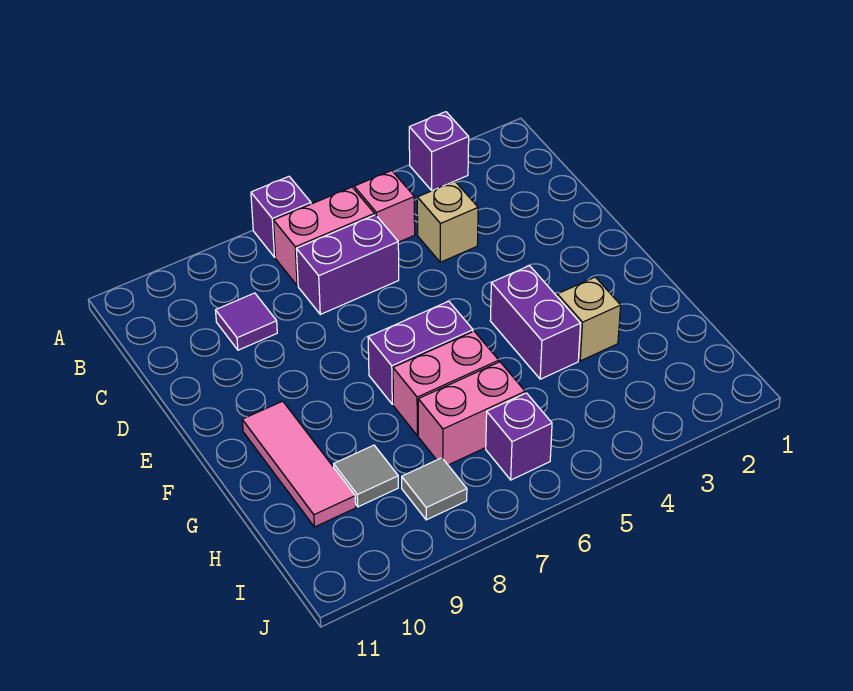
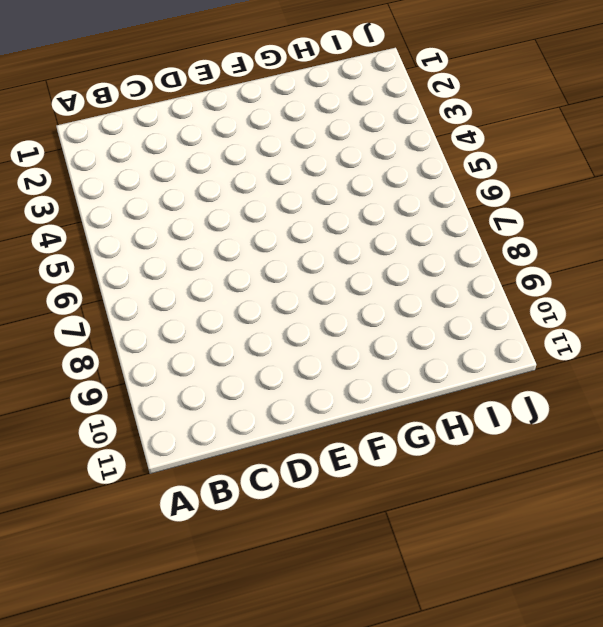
none -> purple brick A3 level 1
none -> purple brick A7 level 1
none -> pink brick B5 level 1

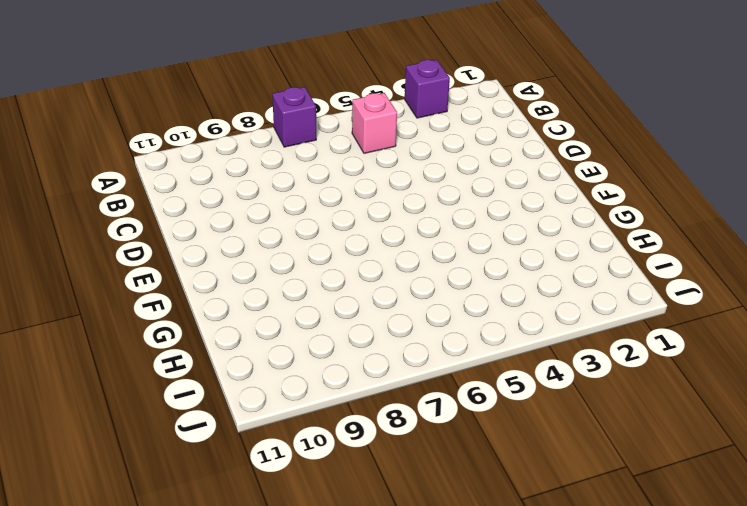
none -> pink brick B6:B7 level 1
none -> tan brick C4 level 1
none -> purple brick C6:C7 level 1

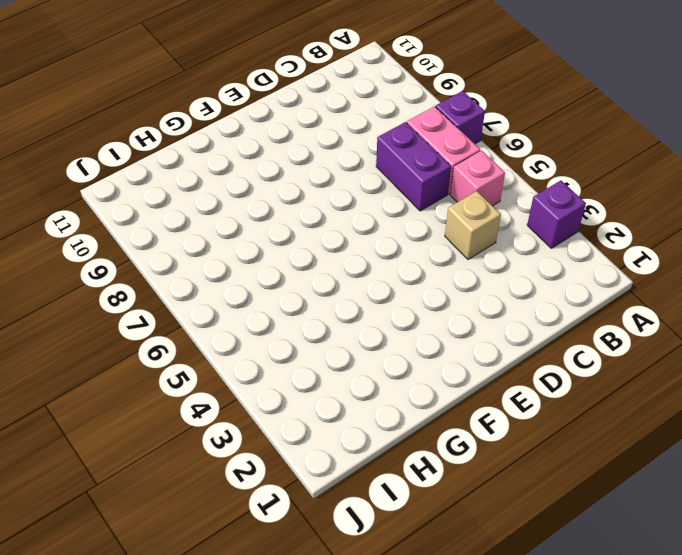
none -> purple tile C9 level 1
none -> purple brick F4:G4 level 1
none -> purple brick F6:F7 level 1

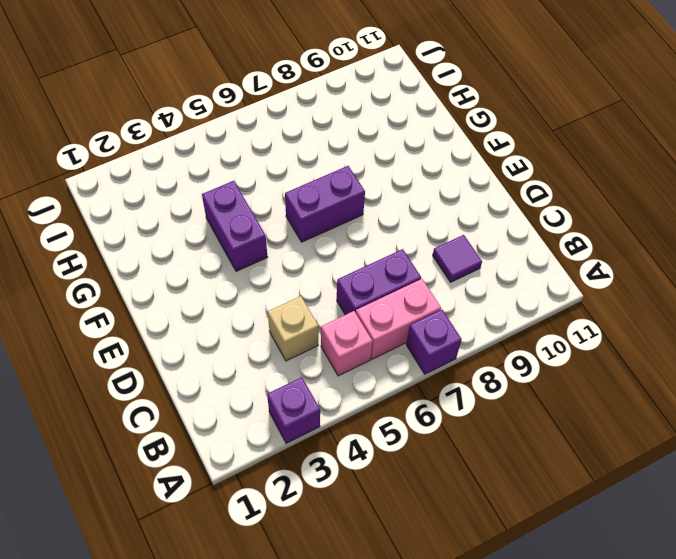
none -> pink tile F10:H10 level 1
none -> tan brick G3 level 1
none -> pink brick G6:G7 level 1

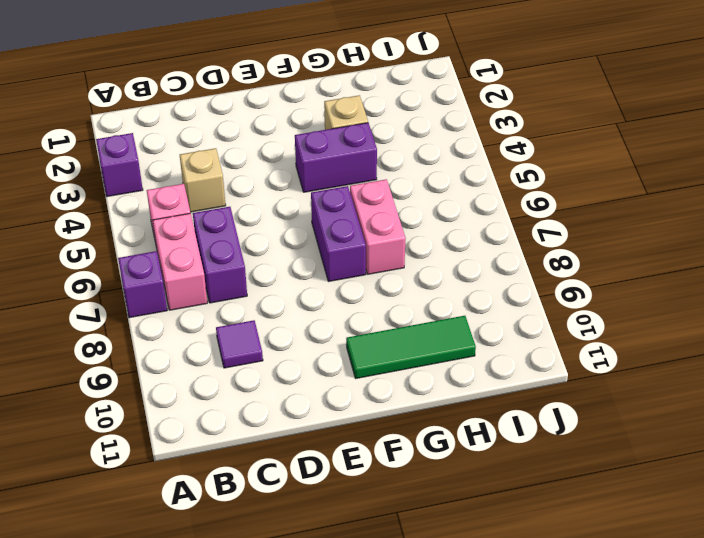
green tile F10:H10 level 1 -> pink tile F10:H10 level 1
none -> pink brick H6:H7 level 1
none -> grey tile H9 level 1
none -> purple brick I6 level 1

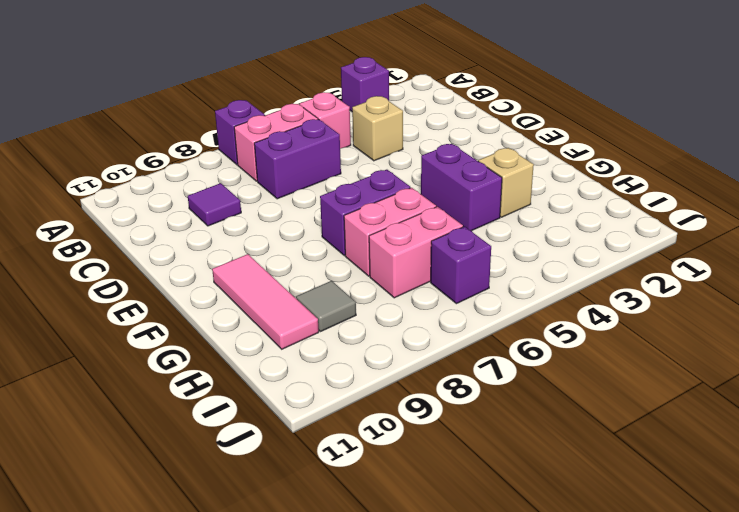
none -> grey tile I8 level 1

